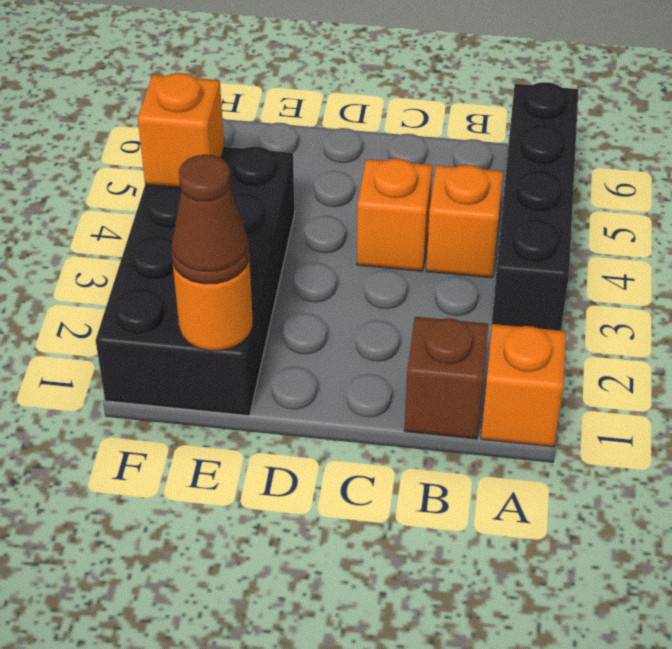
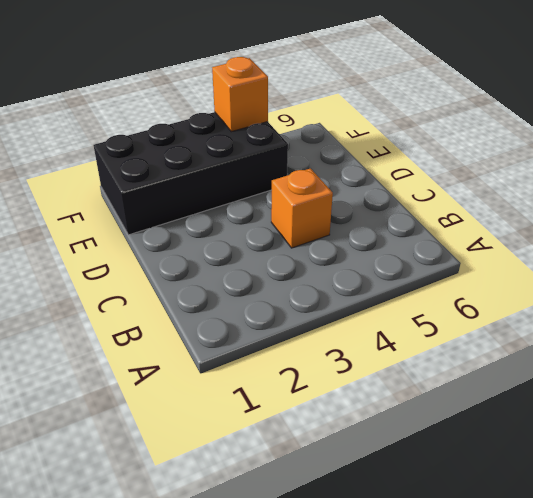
none -> orange brick A1 level 1
none -> black brick A3:A6 level 1

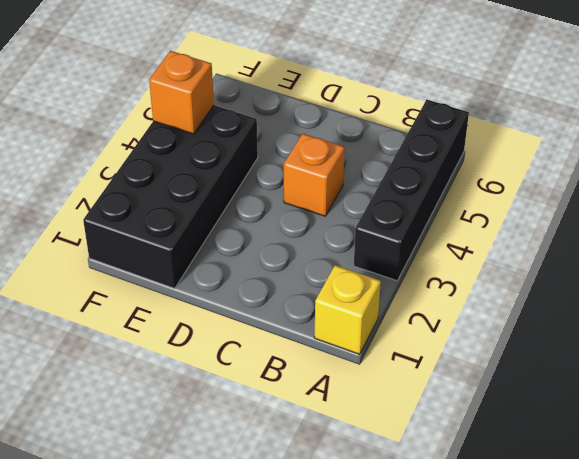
yellow brick A1 level 1 -> orange brick A1 level 1
none -> brown brick B1 level 1
none -> orange brick B4 level 1

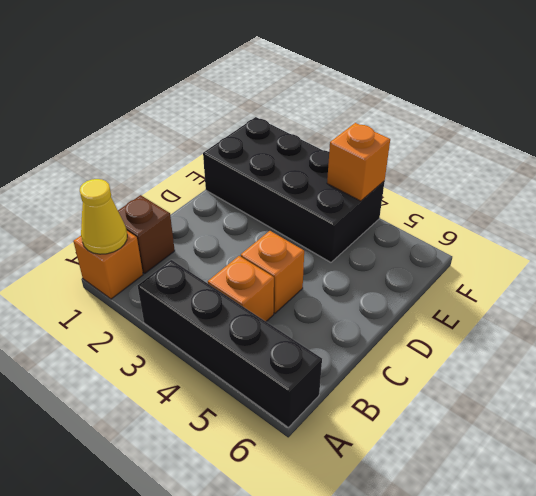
yellow cone A1 level 2 -> none
none -> orange round brick E1 level 2
none -> brown cone E1 level 3

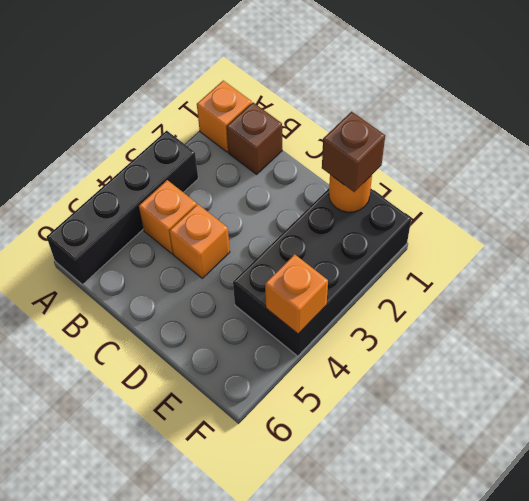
brown brick E1 level 3 -> brown cone E1 level 3

